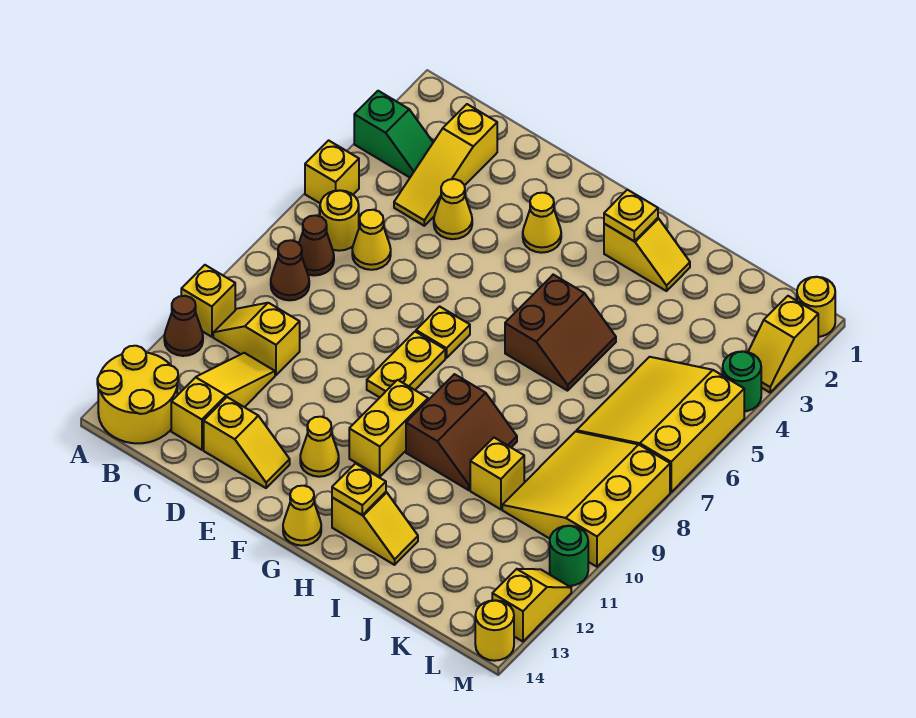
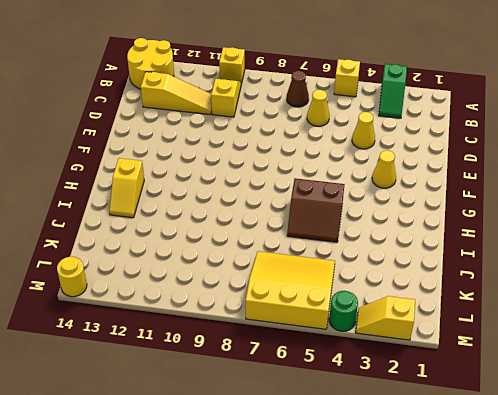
none -> brown cone A11 level 1
none -> yellow round brick B6 level 1
none -> brown cone B8 level 1
none -> yellow slope C2:C4 level 1 top 2

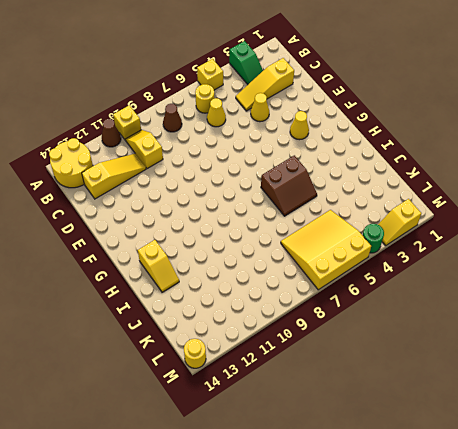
none -> brown cone B7 level 1
none -> yellow slope D13:E13 level 1 top D
none -> yellow plate F7 level 1
none -> yellow plate F8:F9 level 1

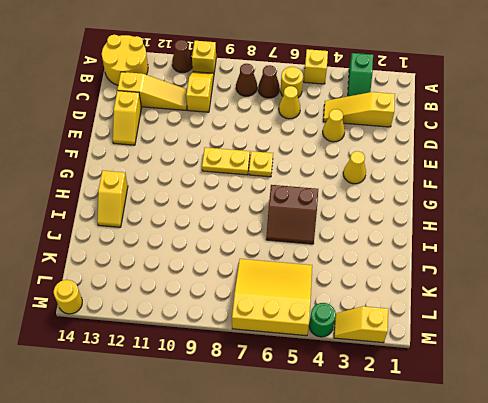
none -> yellow cone F12 level 1
none -> yellow brick G10:G11 level 1
none -> yellow cone G14 level 1
none -> yellow slope H2:I2 level 1 top H

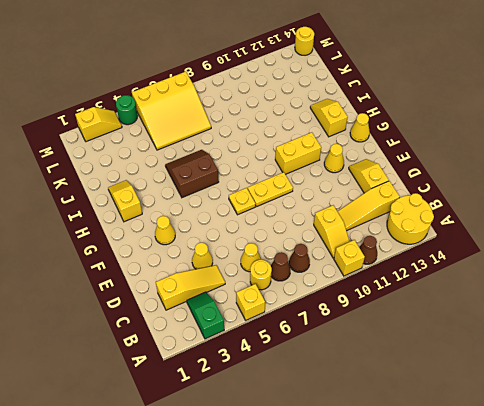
none -> brown slope H9:I10 level 1 top H
none -> yellow brick J10 level 1
none -> yellow slope K8:M10 level 1 top M
none -> yellow round brick M1 level 1

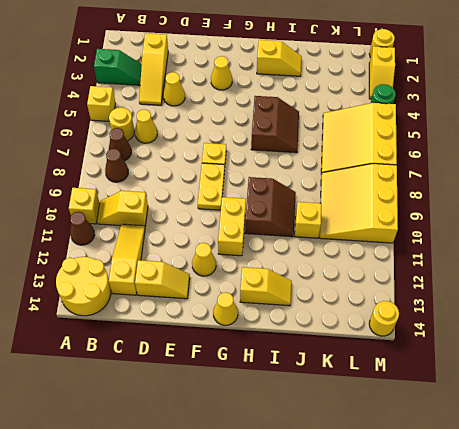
none -> green round brick M11 level 1
none -> yellow slope M12:M13 level 1 top 13
none -> yellow plate H2 level 2
none -> yellow plate H13 level 2

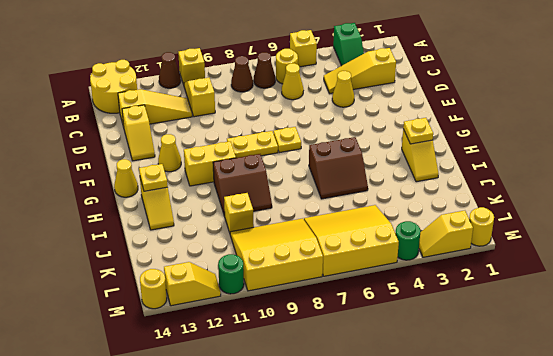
none -> yellow cone F3 level 1

